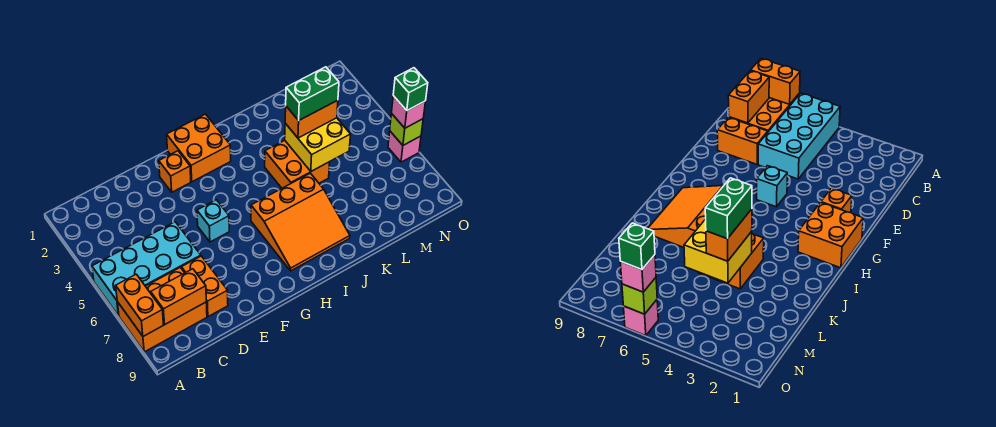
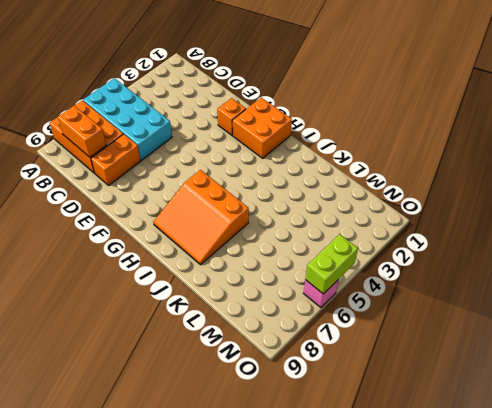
lime brick O5:O6 level 2 -> lime brick O6 level 2
none -> cyan brick F5 level 1
none -> orange brick J4:K5 level 1
none -> orange brick A7:A8 level 2

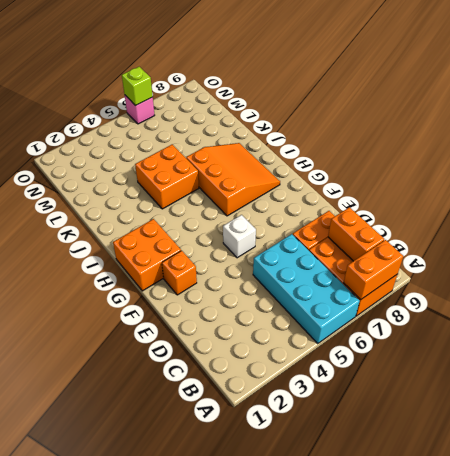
white brick F5 level 1 -> cyan brick F5 level 1
none -> yellow brick K4:L5 level 2
none -> orange brick K4:L4 level 3
none -> pink brick O6 level 3

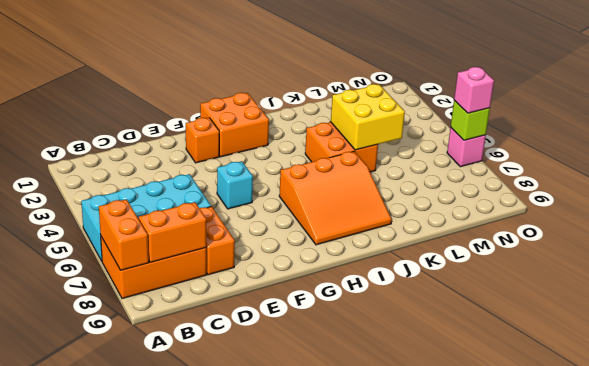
none -> orange brick K4:L4 level 3
none -> green brick K4:L4 level 4
none -> green brick O6 level 4

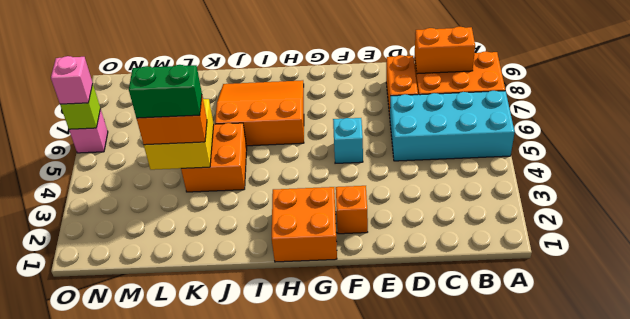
none -> orange brick A7:A8 level 2
none -> green brick O6 level 4

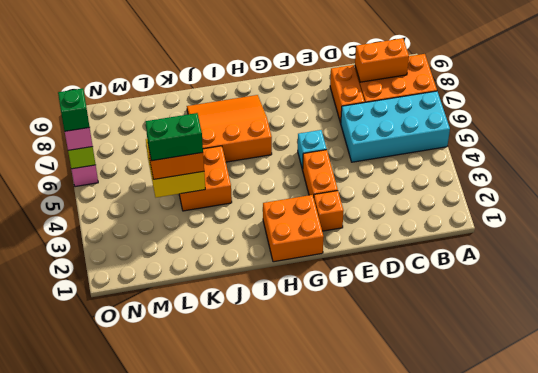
orange brick F3:F4 level 1 -> orange brick A7:A8 level 2

